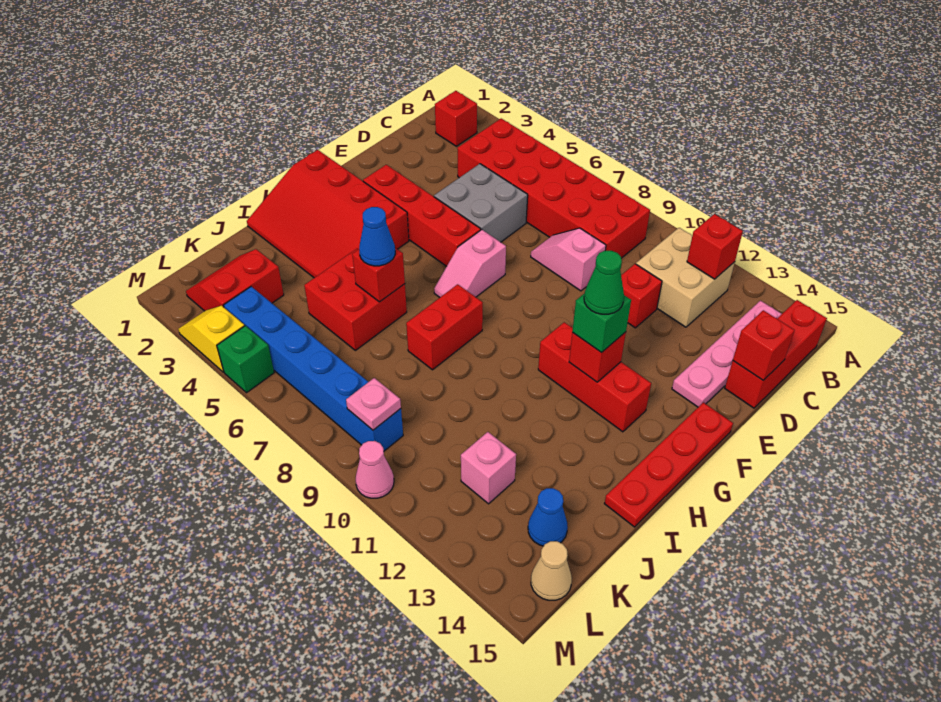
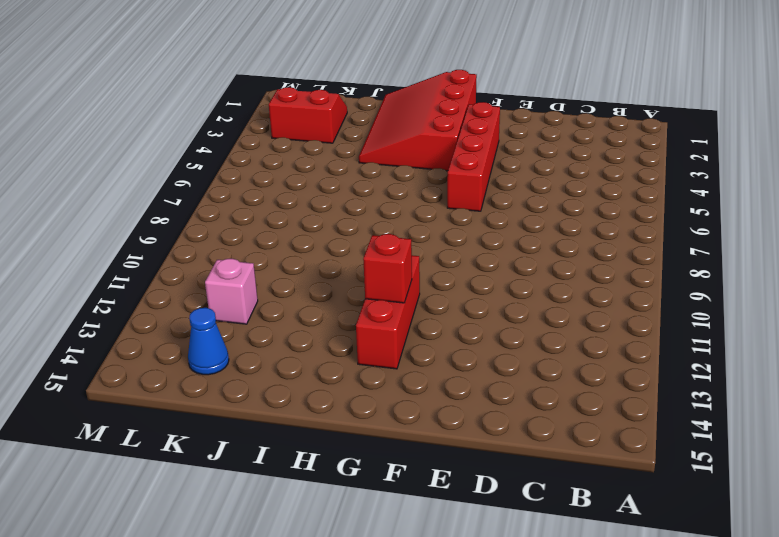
none -> red brick B2 level 1
none -> red brick B4:C9 level 1
none -> tan brick B11:C12 level 1
none -> pink plate B14:E14 level 1

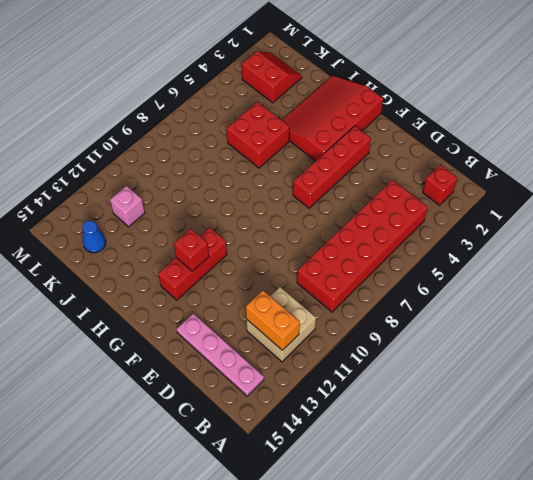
orange brick B12:C12 level 2 -> red brick B12 level 2
none -> red brick B15:D15 level 1
none -> grey brick D5:E6 level 1
none -> pink slope D8:D9 level 1 top 9
none -> red brick D11 level 1

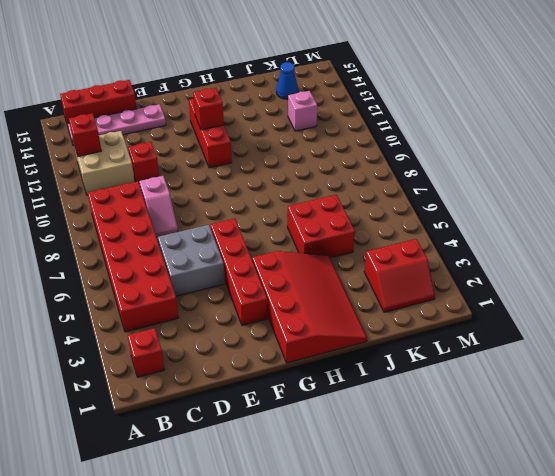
none -> pink slope F7:G7 level 1 top F
none -> red plate F15:I15 level 1
none -> red brick H8:I8 level 1
none -> blue brick L4:L9 level 1

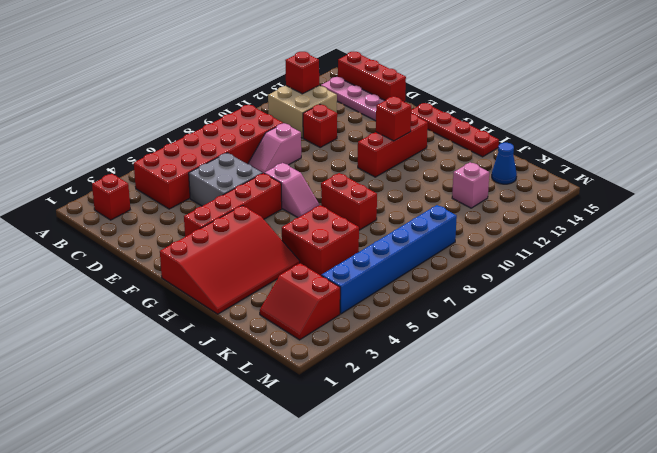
none -> tan cone L15 level 1
none -> yellow slope M3:M4 level 1 top 4
none -> green brick M5 level 1
none -> pink cone M10 level 1

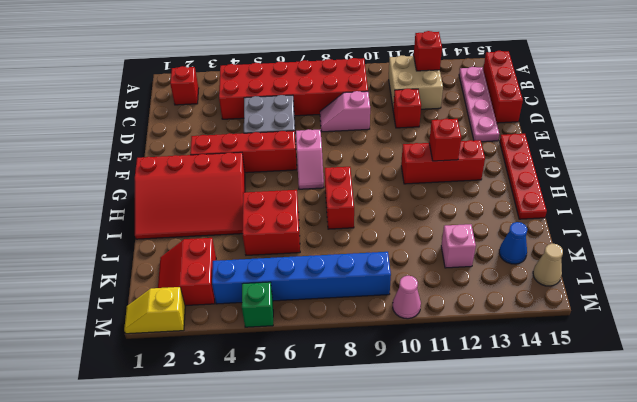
yellow slope M1:M2 level 1 top 2 -> yellow slope M3:M4 level 1 top 4
none -> red brick D15 level 2
none -> red brick I6 level 2
none -> pink plate L9 level 2
none -> green brick G12 level 3

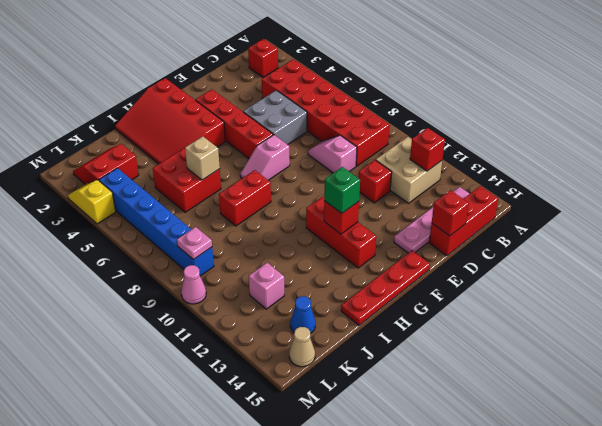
tan brick I6 level 2 -> red brick I6 level 2
none -> green brick M5 level 1
none -> blue cone I6 level 3
none -> green cone G12 level 4

